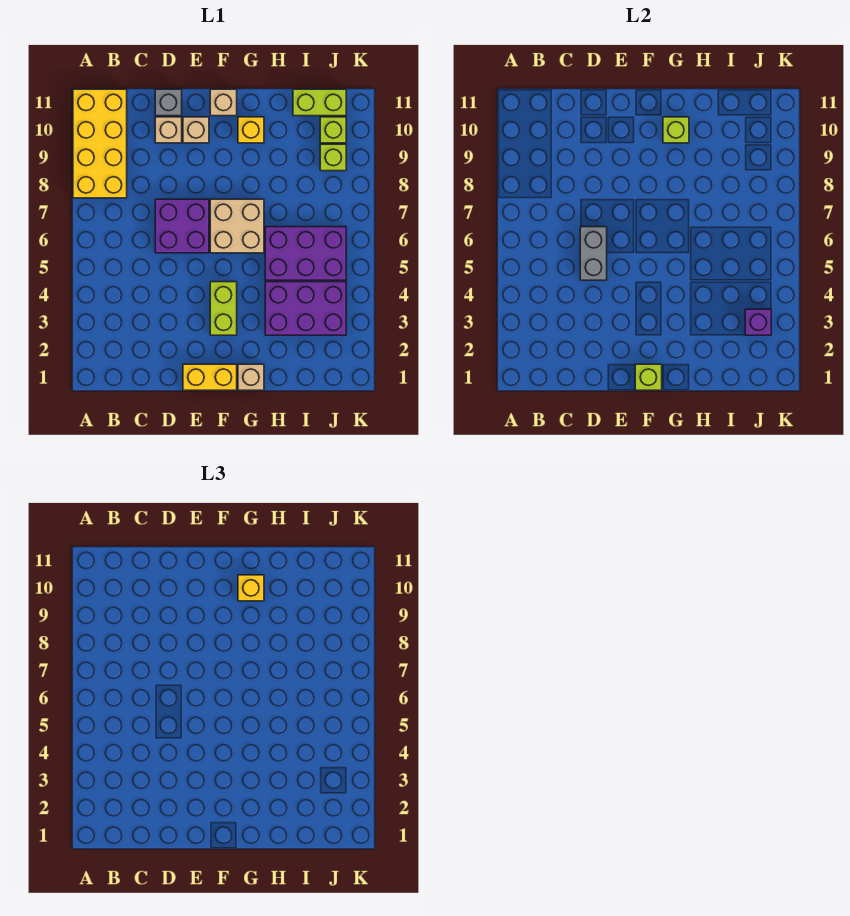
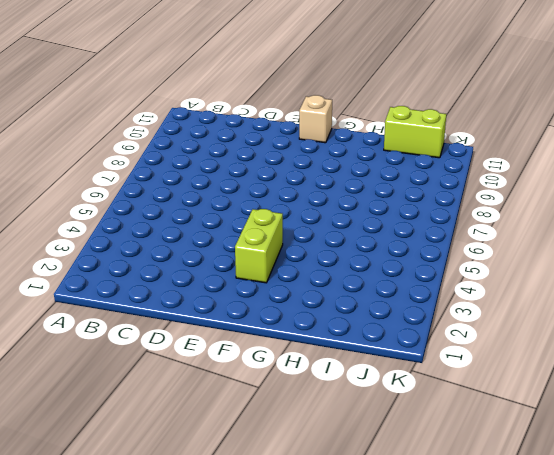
none -> yellow brick A8:B11 level 1
none -> purple brick D6:E7 level 1
none -> tan brick D10 level 1

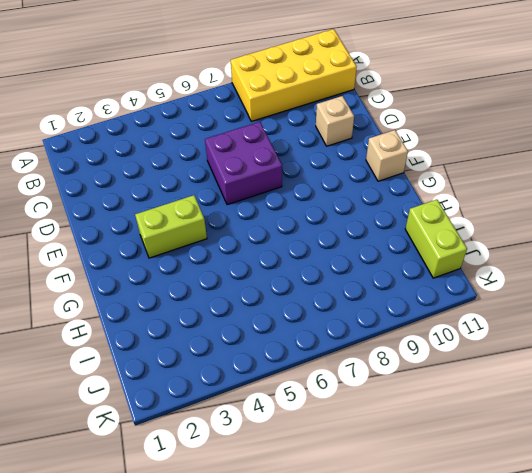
none -> grey brick D11 level 1
none -> yellow brick E1:F1 level 1
none -> tan brick E10 level 1

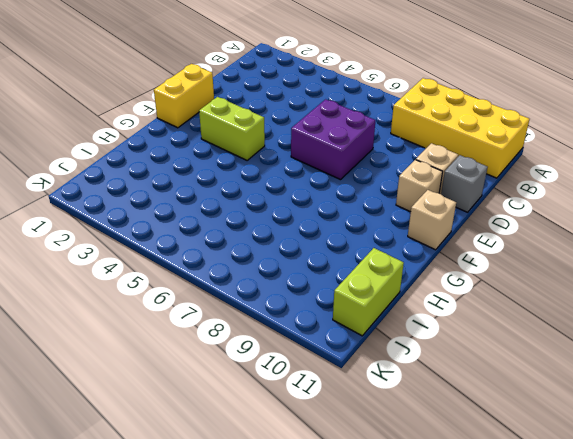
none -> tan brick F6:G7 level 1
none -> tan brick G1 level 1
none -> yellow brick G10 level 1

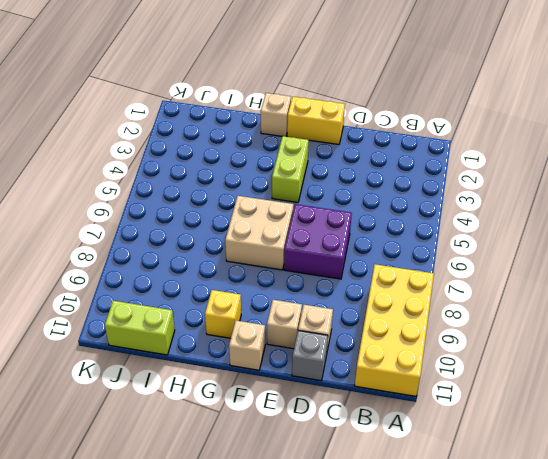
none -> purple brick H3:J4 level 1
none -> purple brick H5:J6 level 1
none -> lime brick J9 level 1

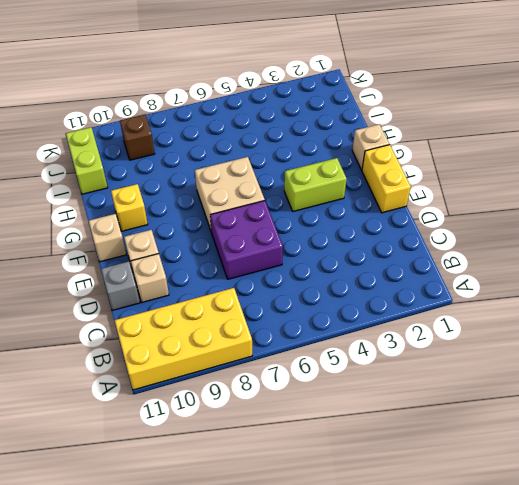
brown brick J9 level 1 -> lime brick J9 level 1
none -> purple brick H3:J4 level 1
none -> purple brick H5:J6 level 1
none -> lime brick J10 level 1

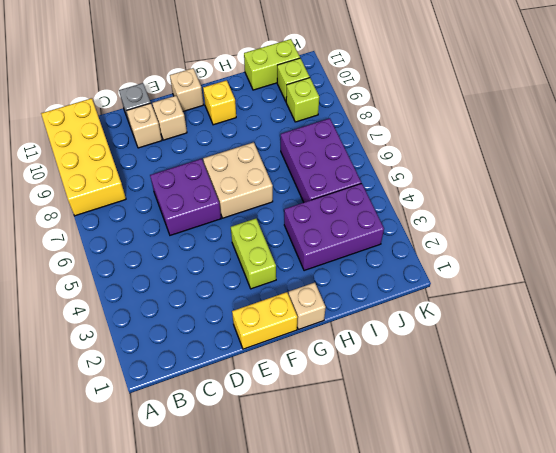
purple brick I5:J7 level 1 -> purple brick H5:J6 level 1
none -> grey brick D5:D6 level 2
none -> lime brick F1 level 2
none -> lime brick G10 level 2

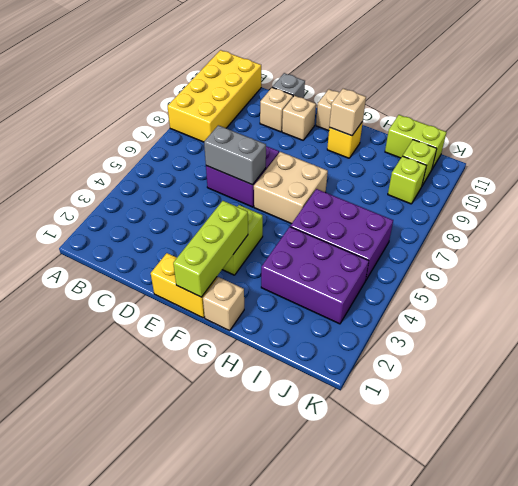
grey brick D6:E6 level 2 -> grey brick D5:D6 level 2
lime brick F1:F3 level 2 -> lime brick F1 level 2
tan brick G10 level 2 -> lime brick G10 level 2
none -> purple brick J3 level 2
none -> yellow brick G10 level 3

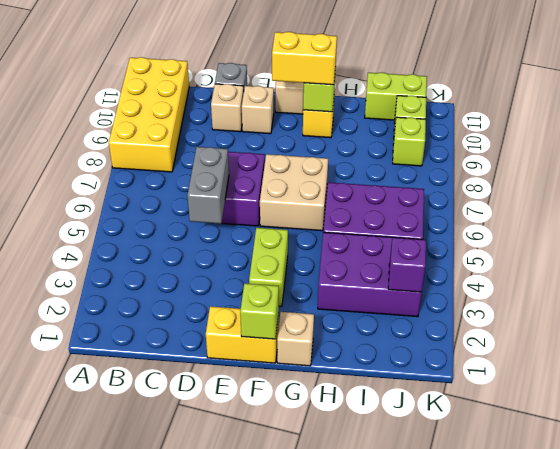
yellow brick F10:G10 level 3 -> yellow brick G10 level 3

